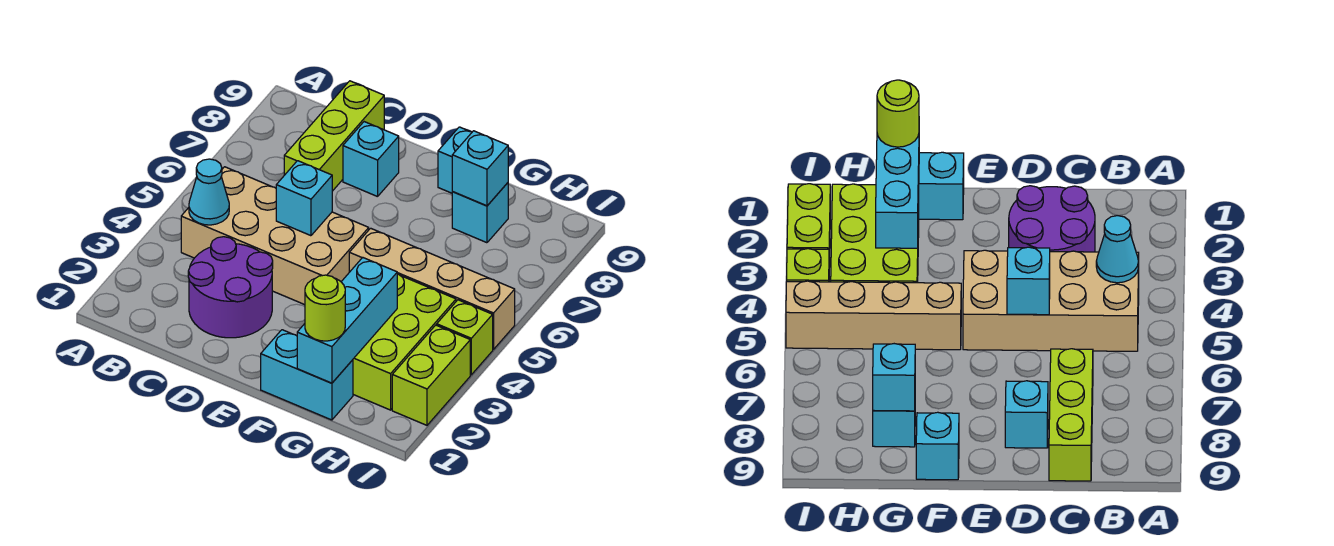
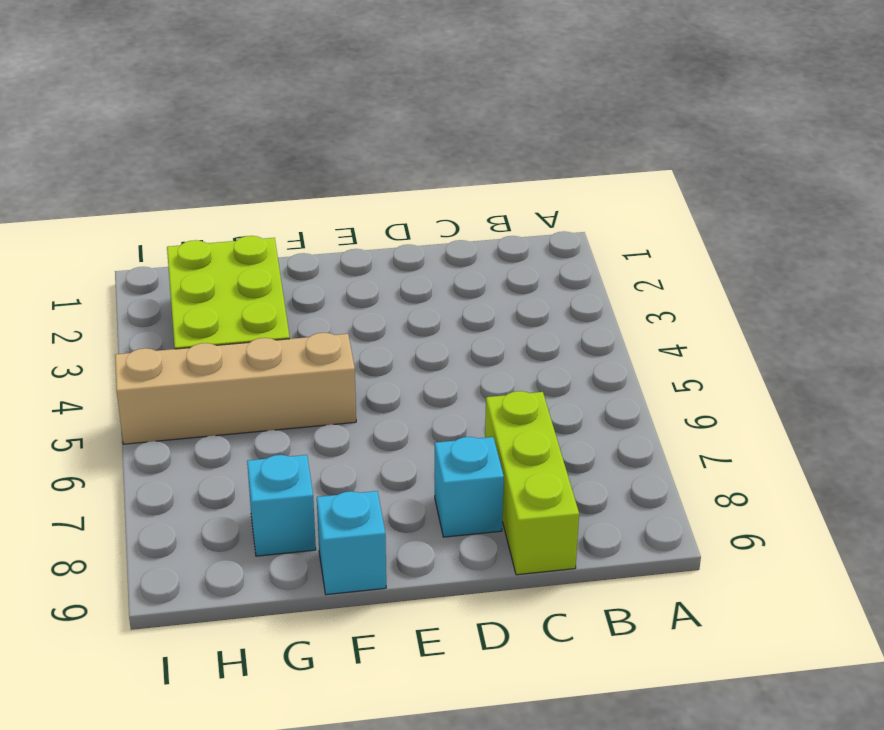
none -> tan brick B4:E5 level 1
none -> purple round brick C2:D3 level 1
none -> cyan brick F1:G1 level 1

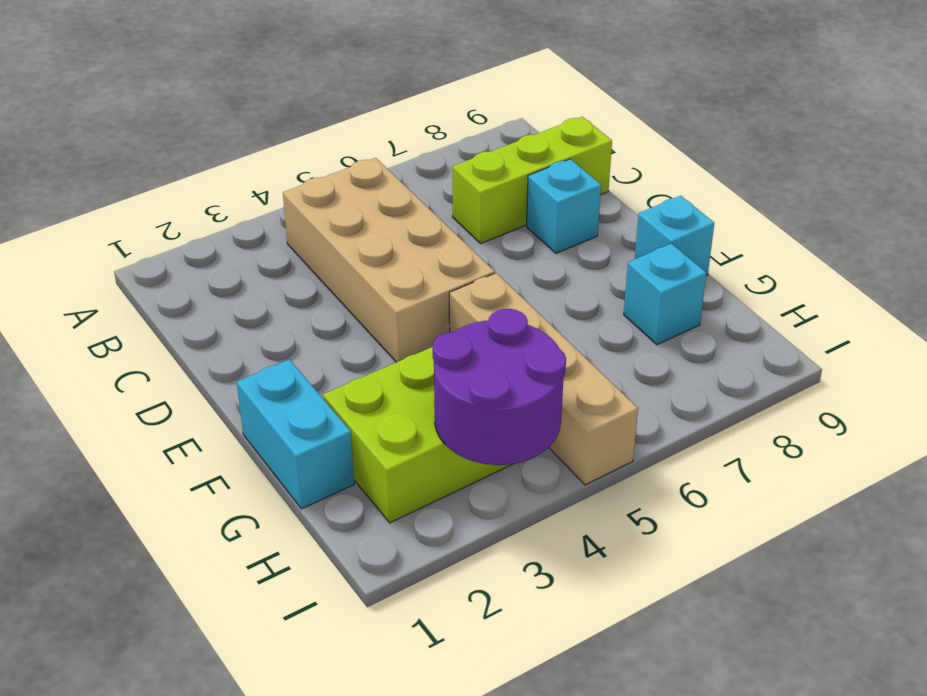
purple round brick H3:I4 level 2 -> purple round brick C2:D3 level 1
none -> lime brick I2:I3 level 1
none -> lime brick I4 level 1
none -> cyan cone B4 level 2

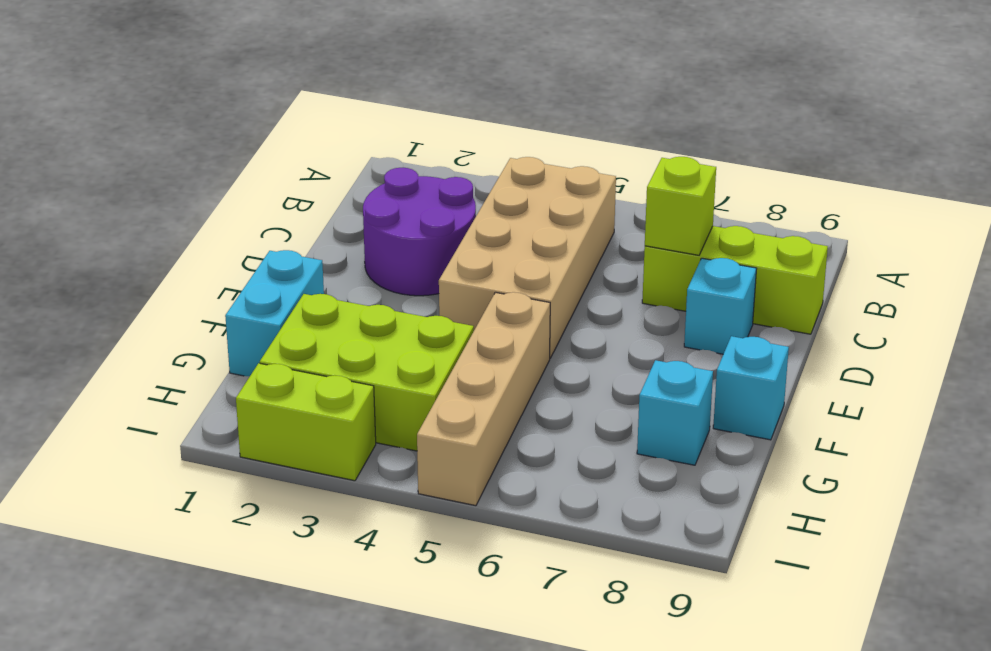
lime brick C7 level 2 -> lime brick I4 level 1
none -> cyan cone B4 level 2
none -> cyan brick D5 level 2
none -> cyan brick G1:G3 level 2

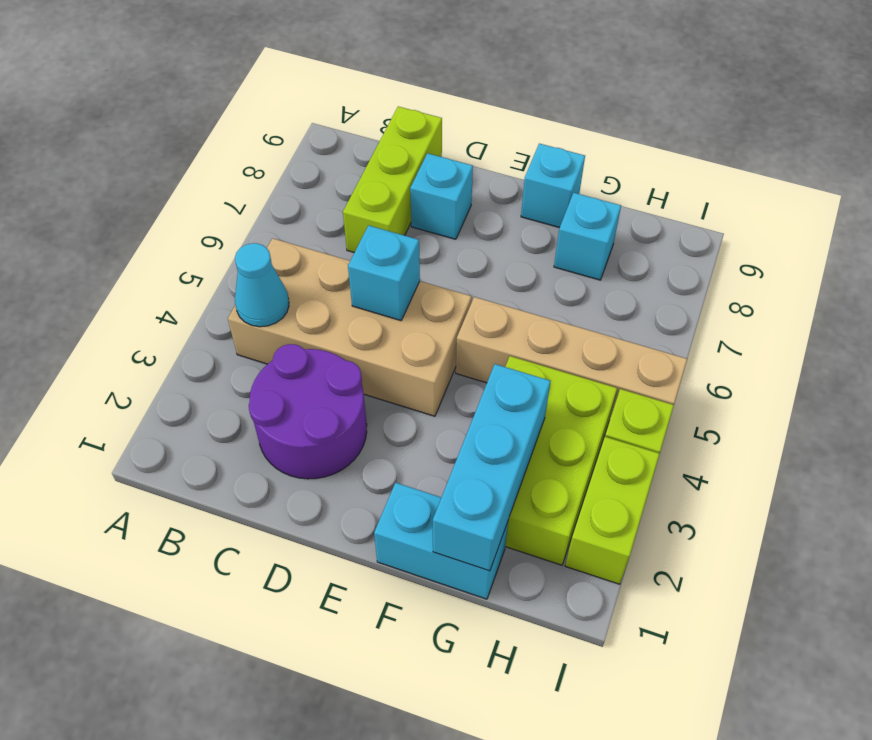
none -> cyan brick G8 level 2
none -> lime round brick G1 level 3

